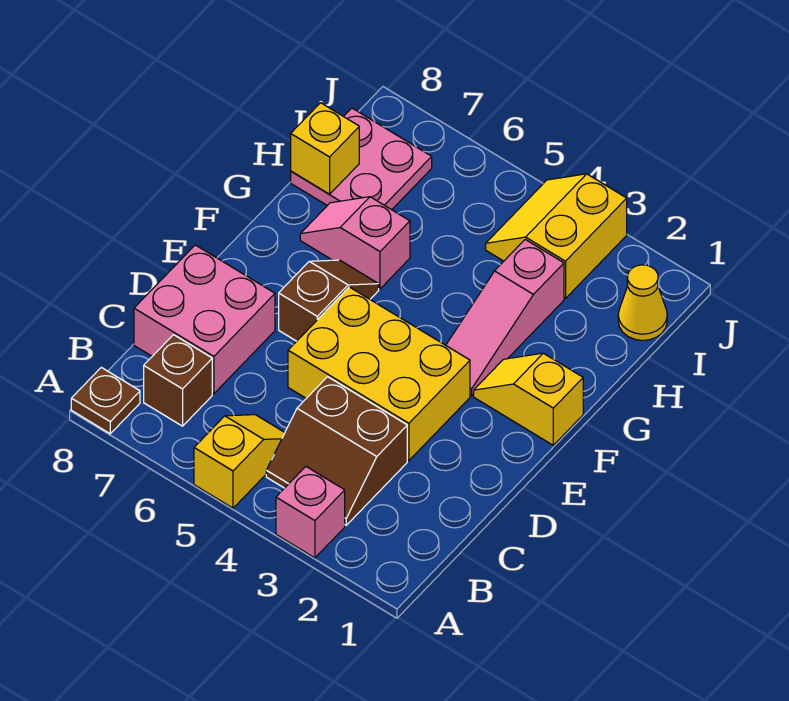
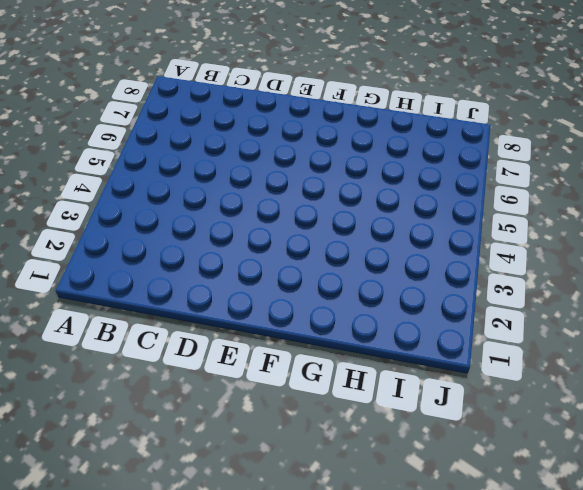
none -> pink brick A3 level 1
none -> yellow slope A5:B5 level 1 top A
none -> brown plate A8 level 1

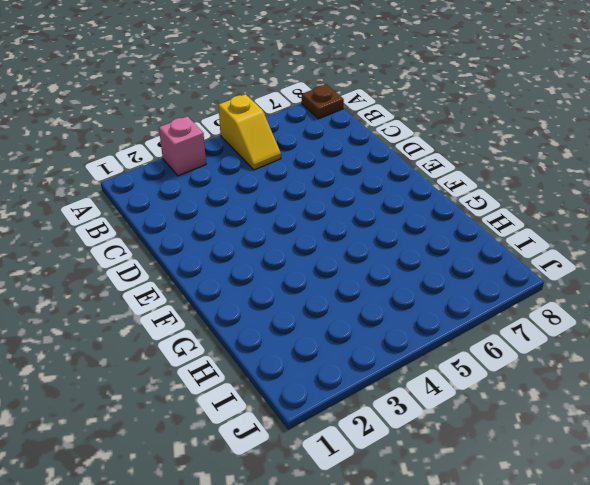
none -> brown slope B3:C4 level 1 top C
none -> brown brick B7 level 1
none -> pink brick C7:D8 level 1

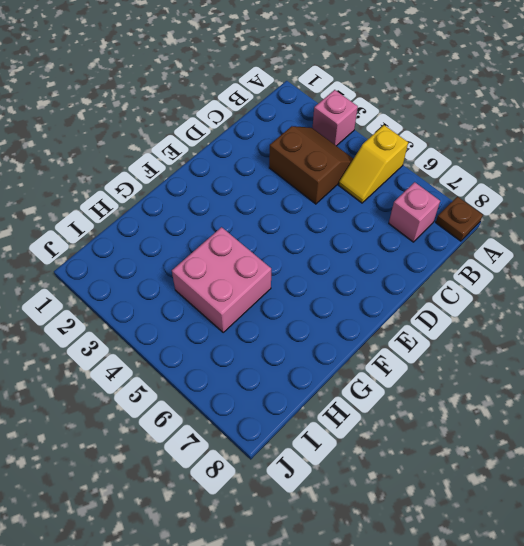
pink brick B7 level 1 -> brown brick B7 level 1
pink brick G4:H5 level 1 -> pink brick C7:D8 level 1
none -> yellow brick D3:E5 level 1
none -> brown slope E6:F6 level 1 top E
none -> yellow slope F1:F2 level 1 top 1

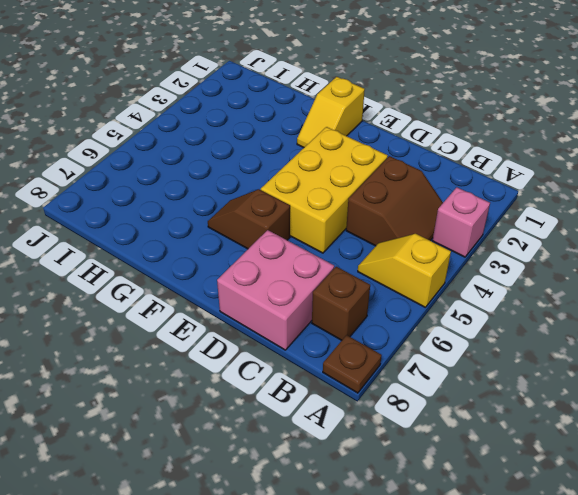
none -> pink slope F3:H3 level 1 top H
none -> pink slope G6:G7 level 1 top 6
none -> pink plate H7:I8 level 1

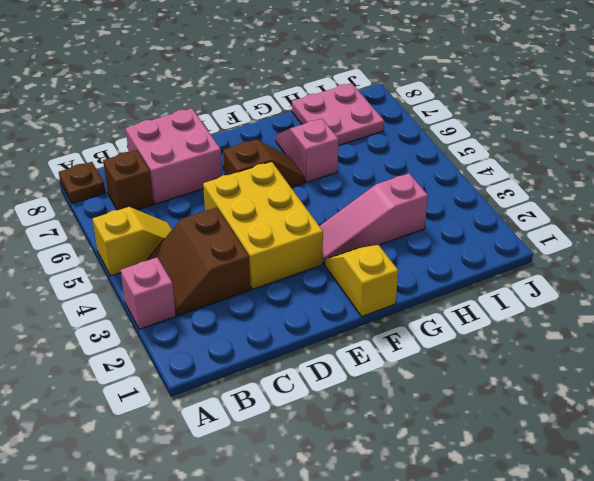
none -> yellow cone I1 level 1
none -> yellow slope I3:J4 level 1 top 3
none -> yellow brick H8 level 2

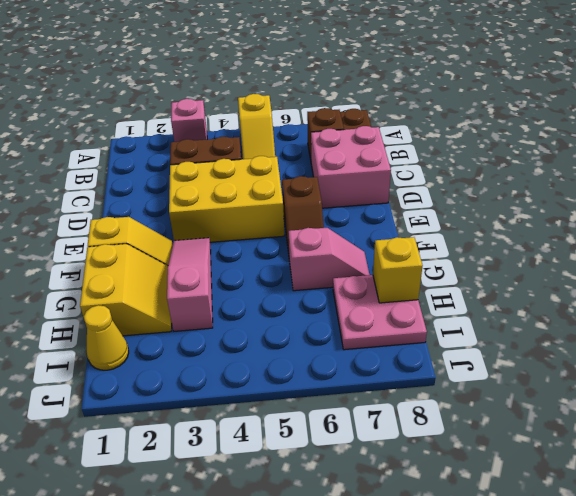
yellow slope G1:H2 level 1 top 1 -> yellow slope I3:J4 level 1 top 3

